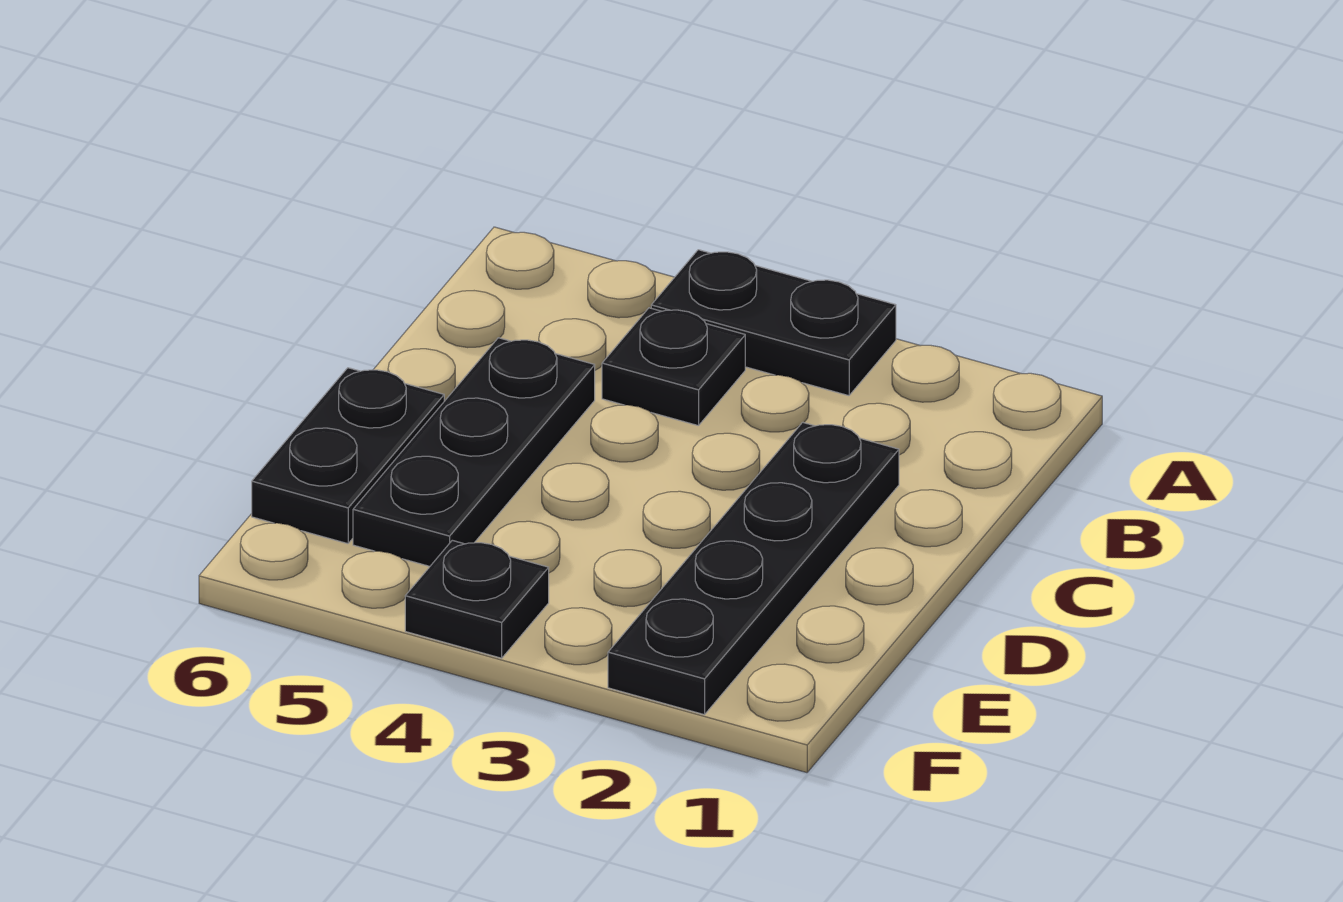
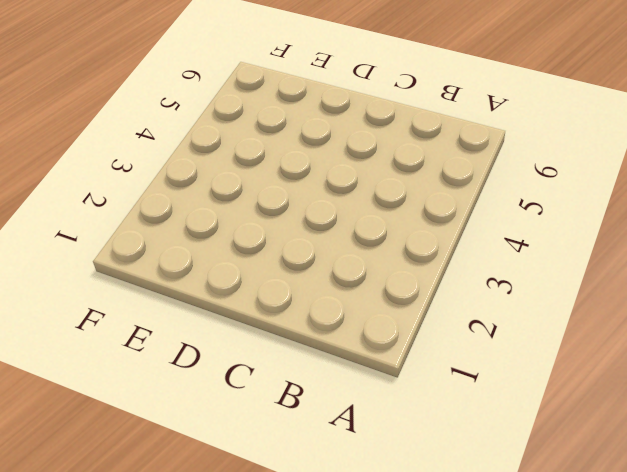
none -> black plate A3:A4 level 1
none -> black plate B4 level 1

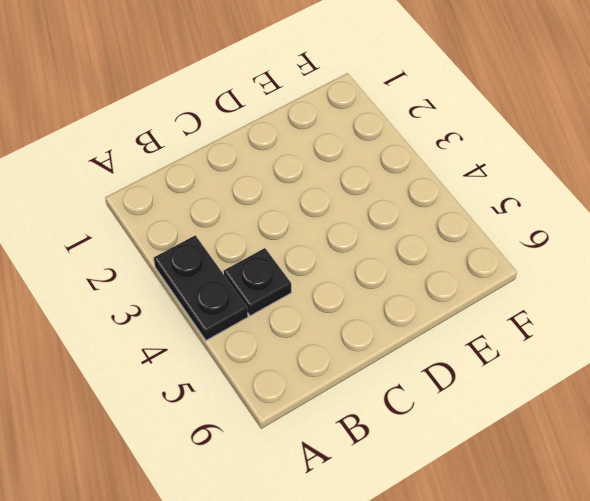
none -> black plate C2:F2 level 1
none -> black plate C5:E5 level 1

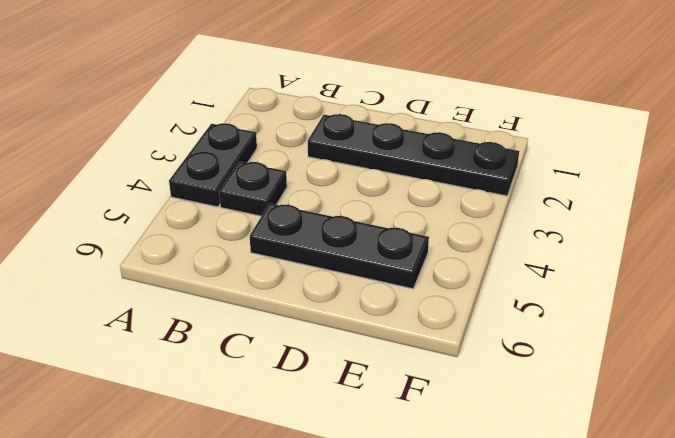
none -> black plate D6:E6 level 1
none -> black plate F4 level 1

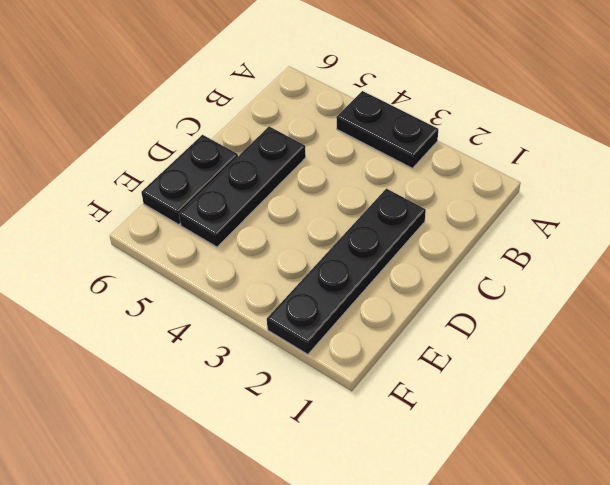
none -> black plate B4 level 1
none -> black plate F4 level 1

